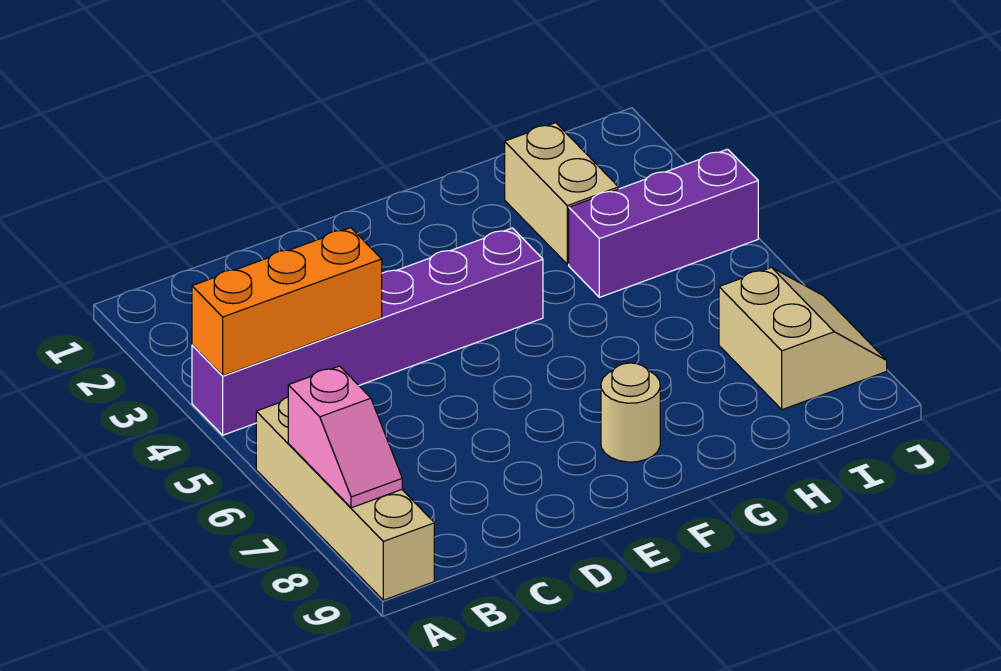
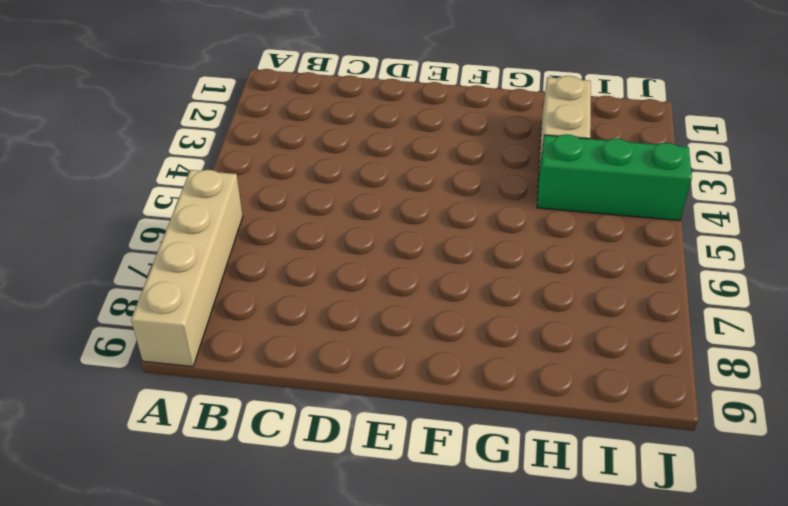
green brick H4:J4 level 1 -> purple brick H4:J4 level 1
none -> purple brick A4:F4 level 1
none -> tan round brick F8 level 1

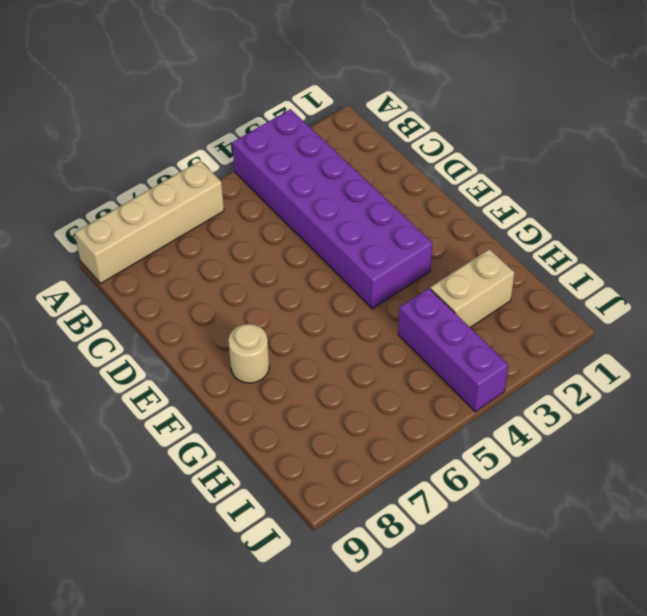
purple brick A3:F4 level 1 -> purple brick A4:F4 level 1
none -> tan slope I7:J8 level 1 top I
none -> orange brick A4:C4 level 2

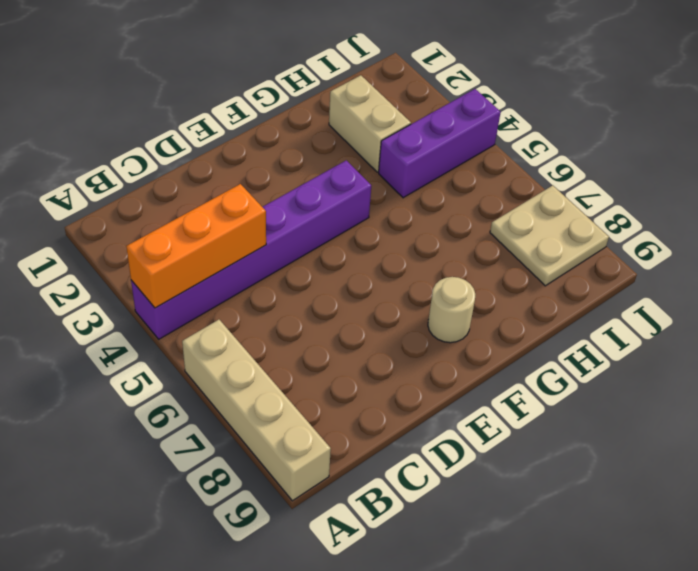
tan plate I7:J8 level 1 -> tan slope I7:J8 level 1 top I
none -> pink slope A7:A8 level 2 top 7

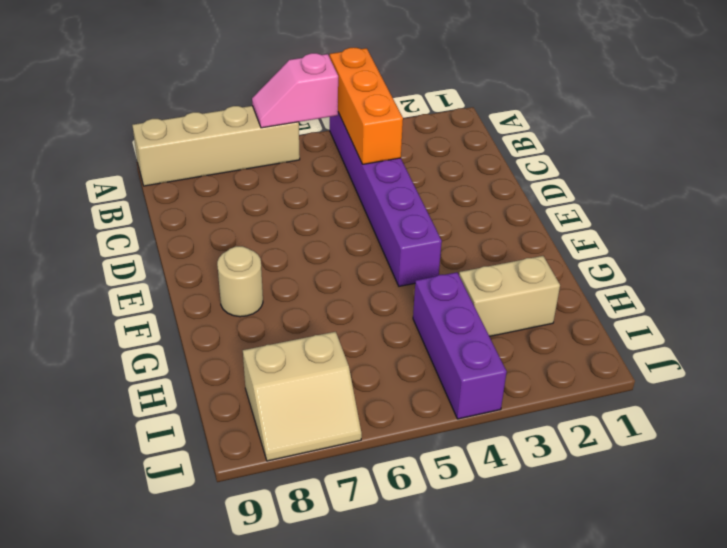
pink slope A5:A6 level 2 top 5 -> pink slope A7:A8 level 2 top 7

